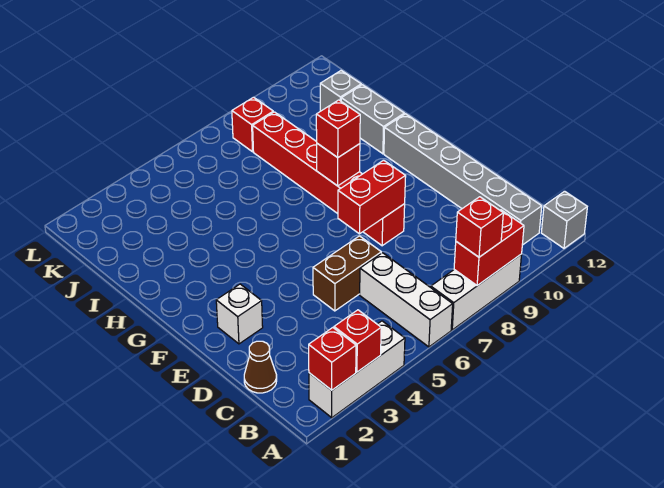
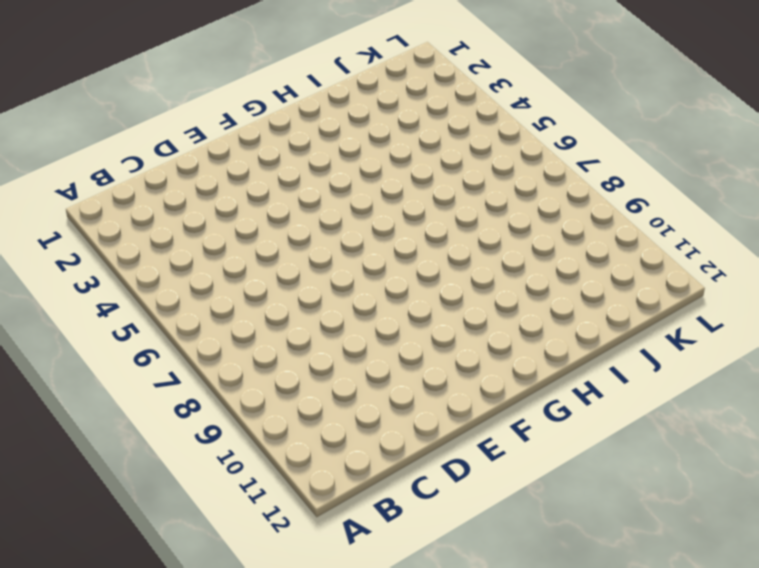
none -> white brick A2:A4 level 1
none -> white brick A6:C6 level 1
none -> white brick A7:A9 level 1

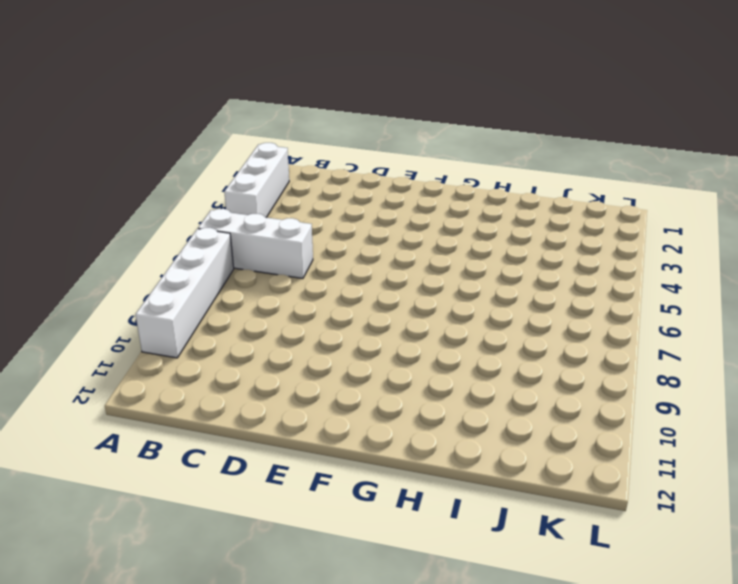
white brick A7:A10 level 1 -> white brick A7:A9 level 1
none -> grey brick A12 level 1
none -> grey brick B11:G11 level 1
none -> brown cone C1 level 1

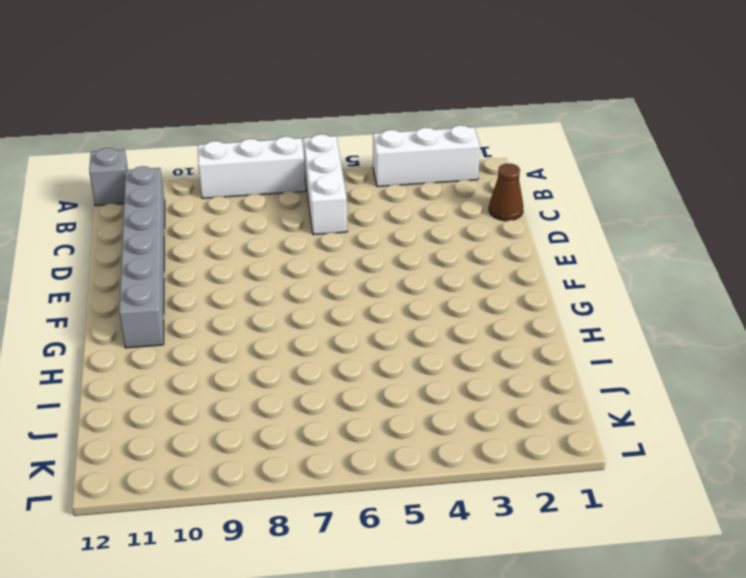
none -> brown brick D5:D6 level 1
none -> white brick E2 level 1
none -> red brick E8:J8 level 1

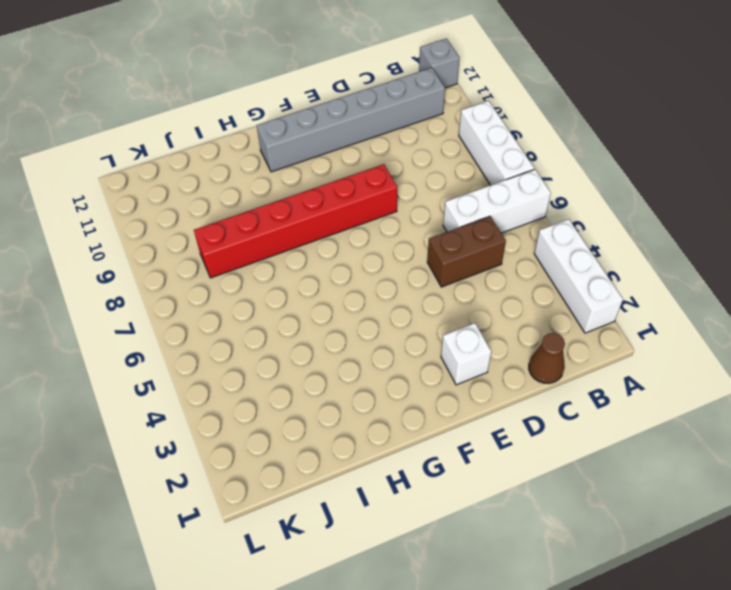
brown brick C5:D5 level 1 -> brown brick D5:D6 level 1
none -> grey brick H11:I11 level 1
none -> grey brick J11 level 1
none -> red brick K8 level 1

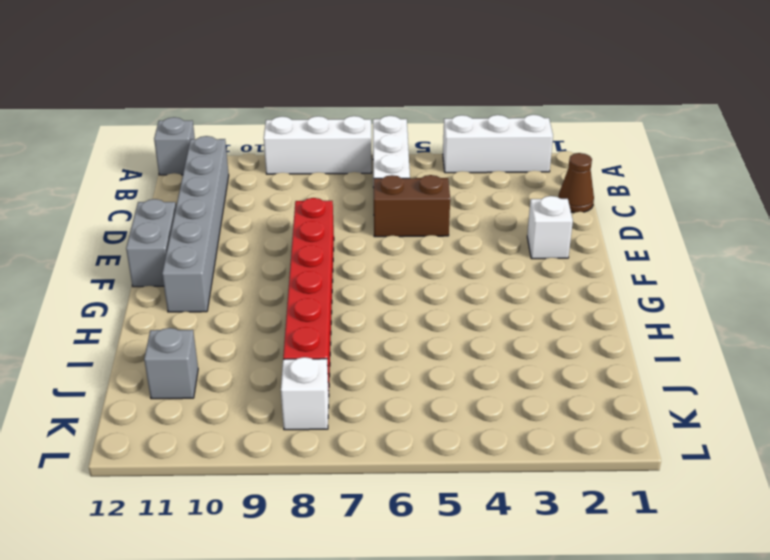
grey brick E12:F12 level 1 -> grey brick H11:I11 level 1
white brick K8 level 1 -> red brick K8 level 1
none -> red brick A2 level 2
none -> red brick A3 level 2
none -> red brick A8:A9 level 2

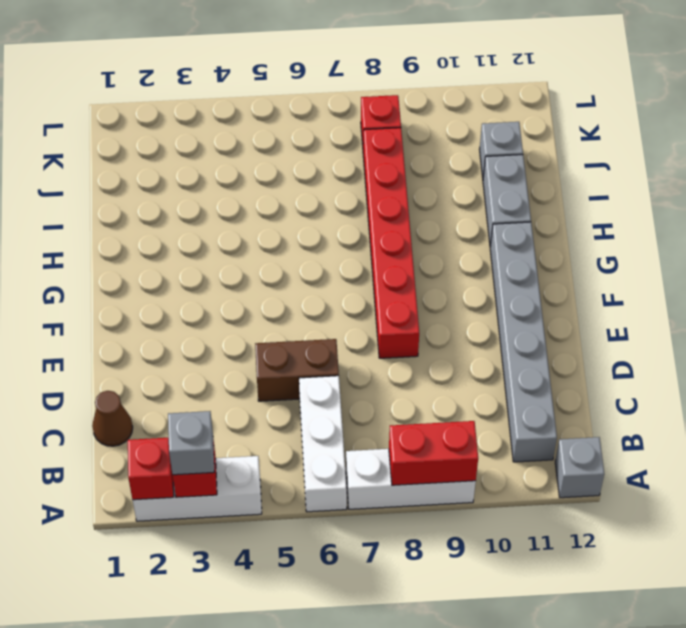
grey brick A3 level 3 -> none
none -> white brick E2 level 1
none -> red brick E7:E8 level 2
none -> red brick G8 level 2

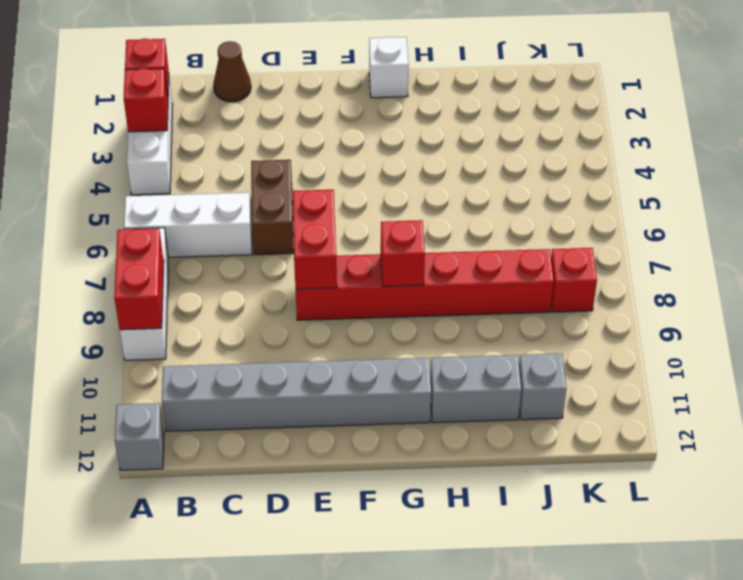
white brick G1 level 1 -> white brick E2 level 1
none -> red brick A8 level 3
none -> red brick G8 level 3

